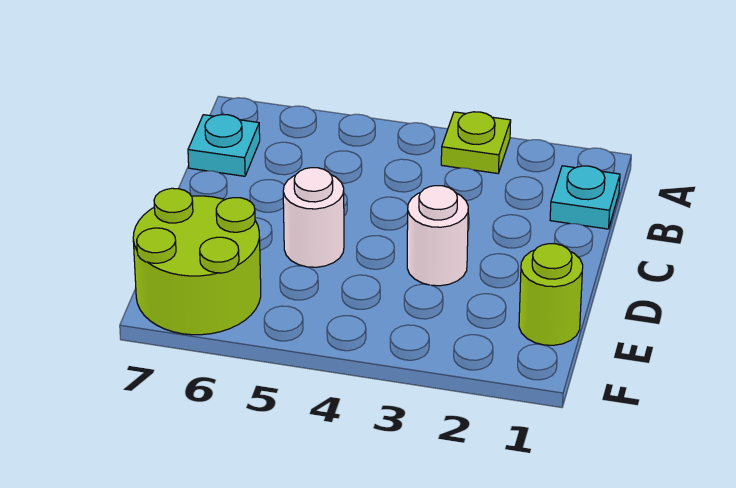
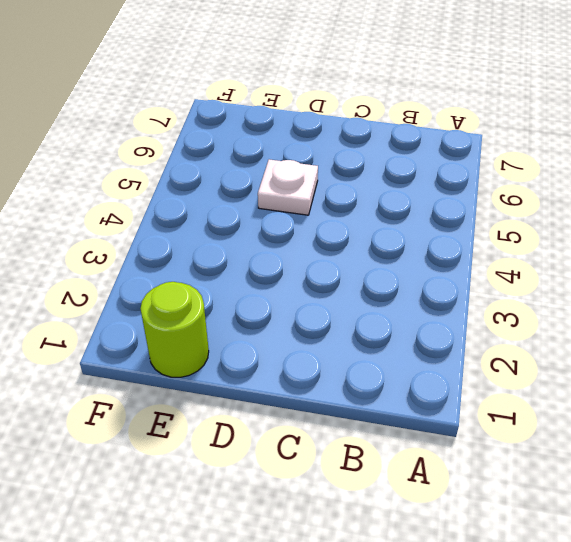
white plate D5 level 1 -> white round brick D5 level 1
none -> lime plate A3 level 1
none -> cyan plate B1 level 1

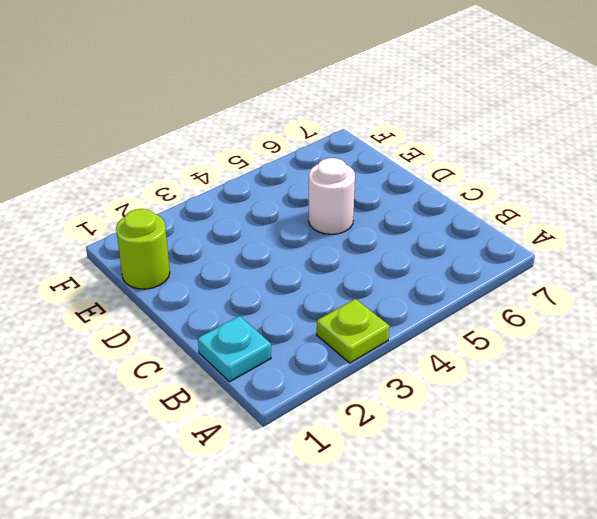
none -> cyan plate B7 level 1
none -> white round brick D3 level 1

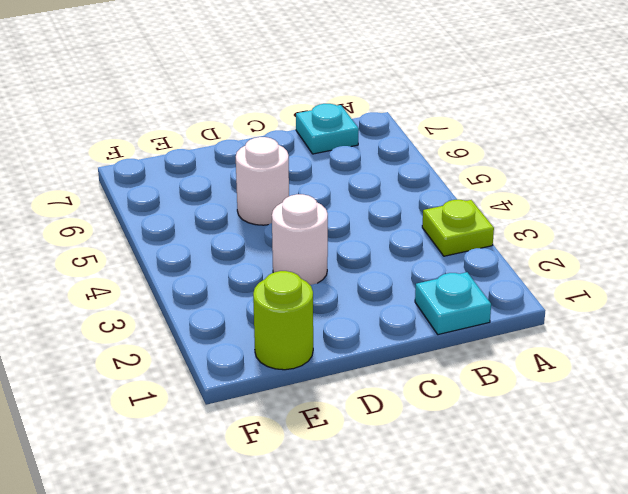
none -> lime round brick E6:F7 level 1

